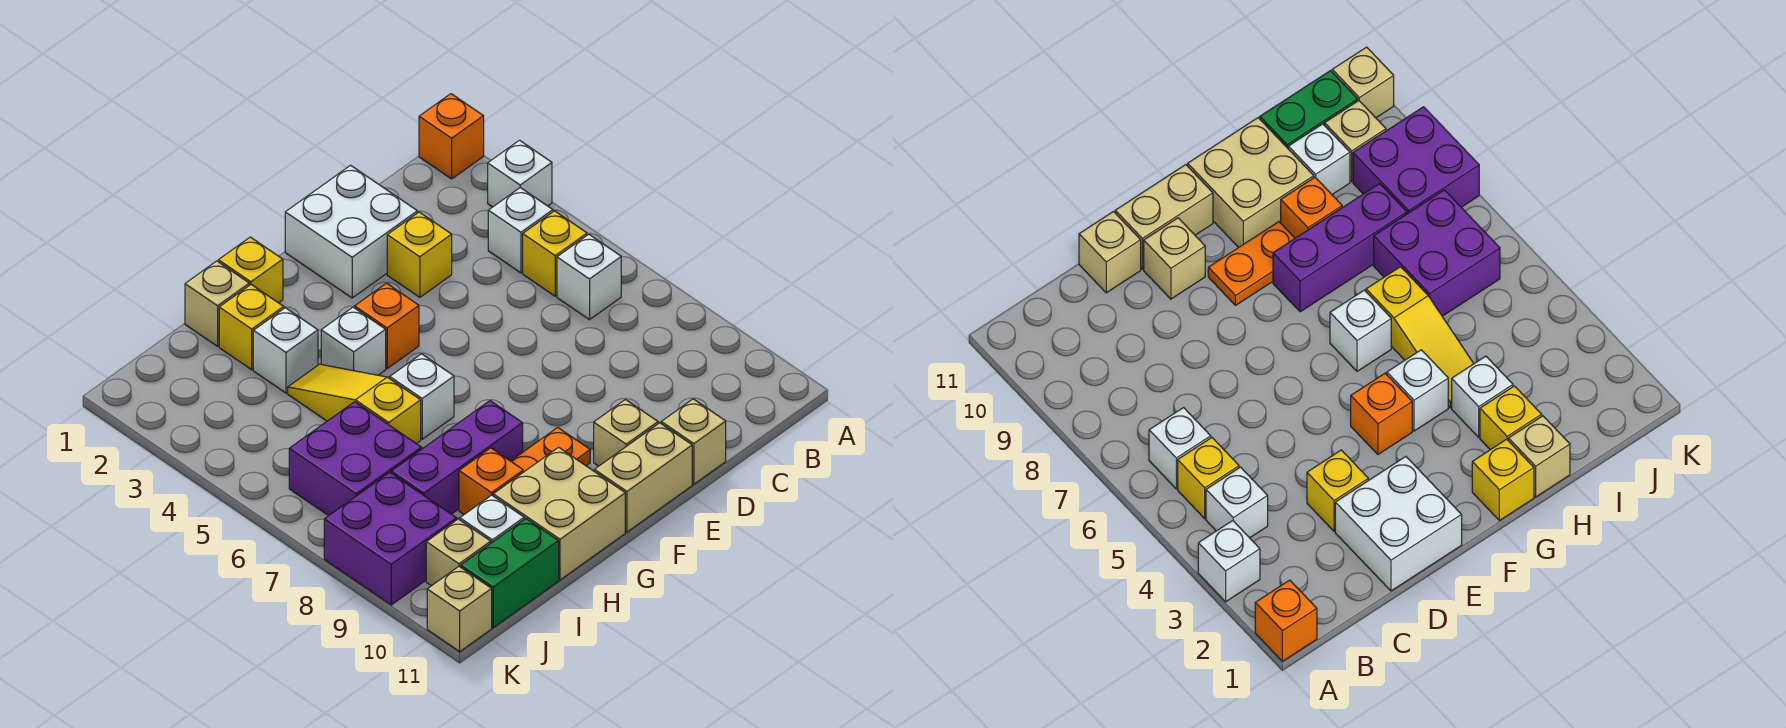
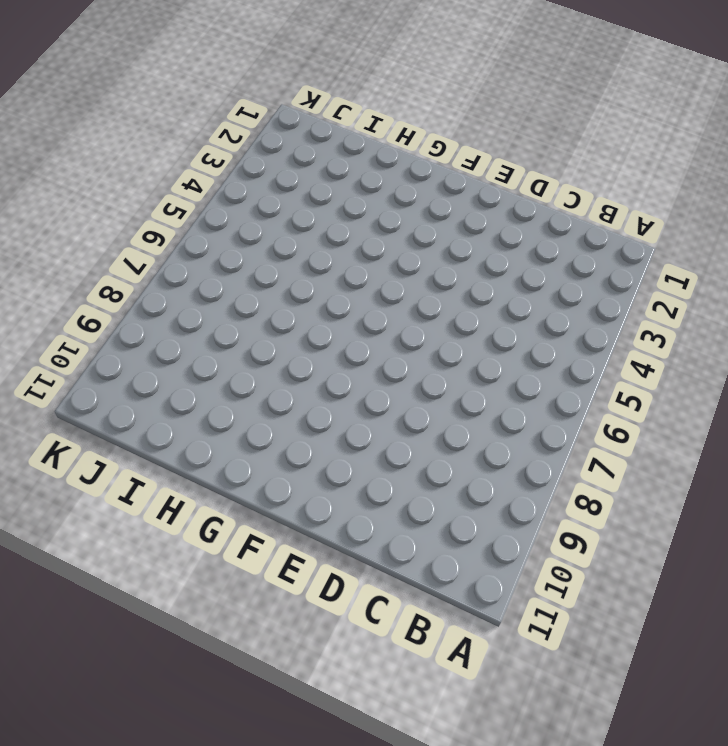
none -> orange brick A1 level 1
none -> white brick A3 level 1
none -> white brick B4 level 1

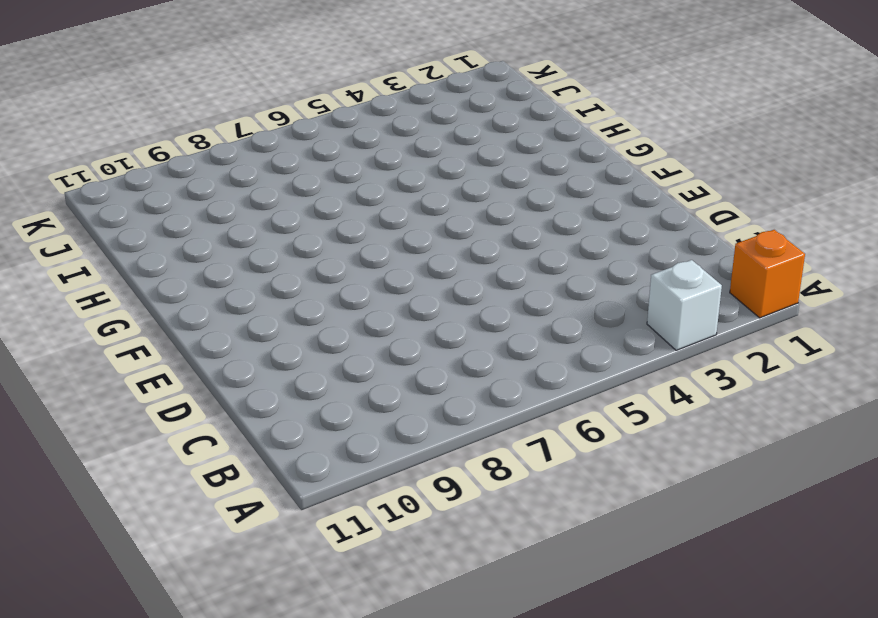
none -> white brick B4 level 1
none -> yellow brick B5 level 1
none -> white brick B6 level 1

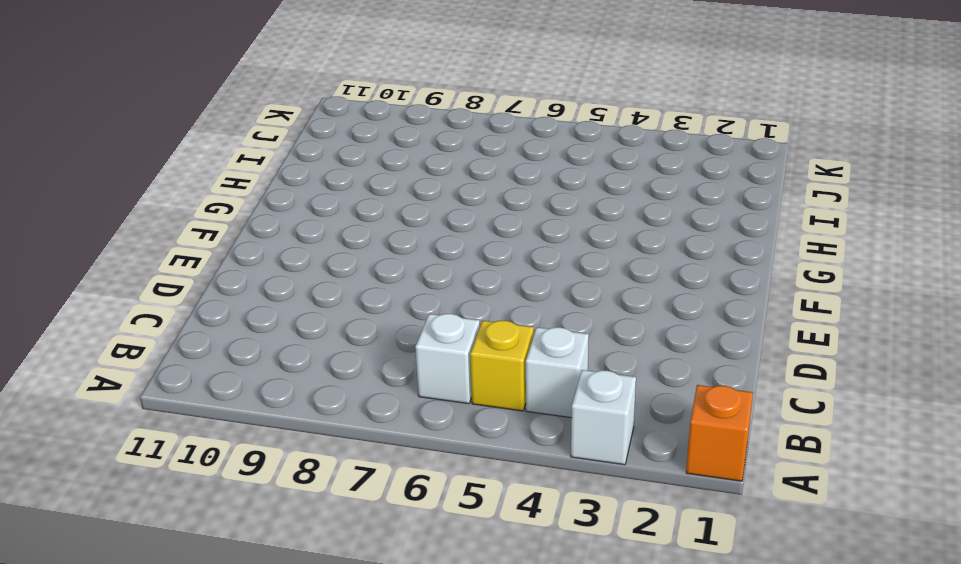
none -> white brick D1:E2 level 1
none -> yellow brick D3 level 1
none -> tan brick D11 level 1

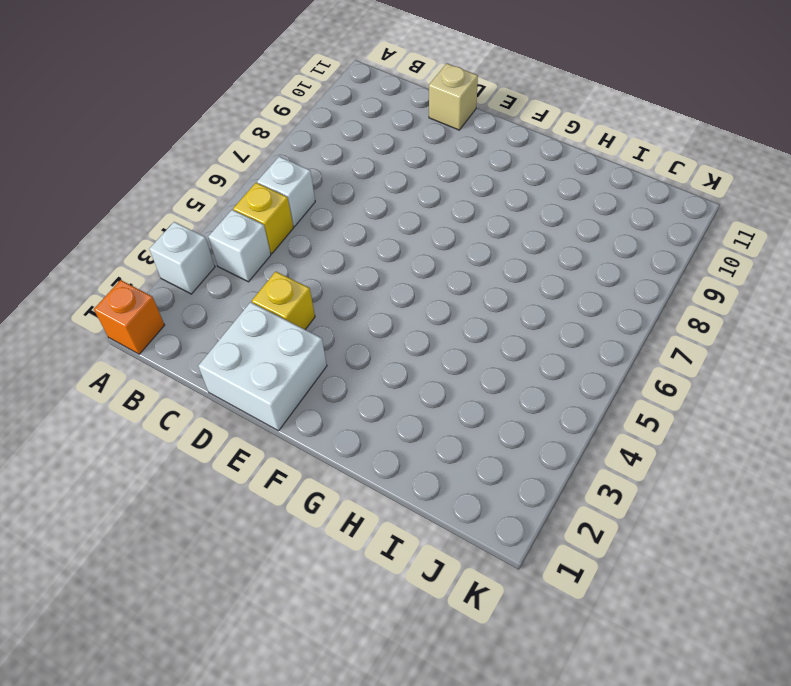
none -> tan brick E10 level 1
none -> tan brick E11:F11 level 1
none -> orange brick F4 level 1

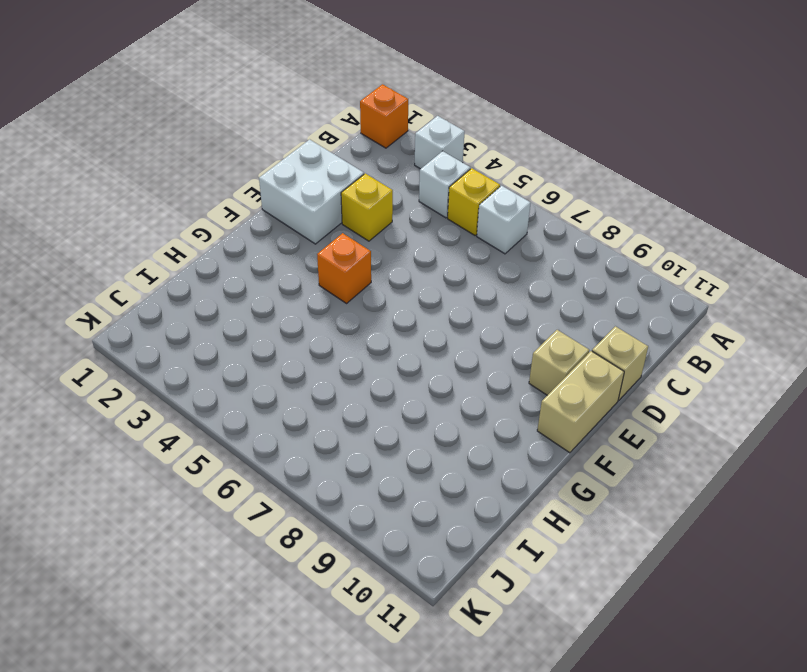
none -> orange plate F9:G9 level 1
none -> yellow brick G1 level 1
none -> white brick G4 level 1

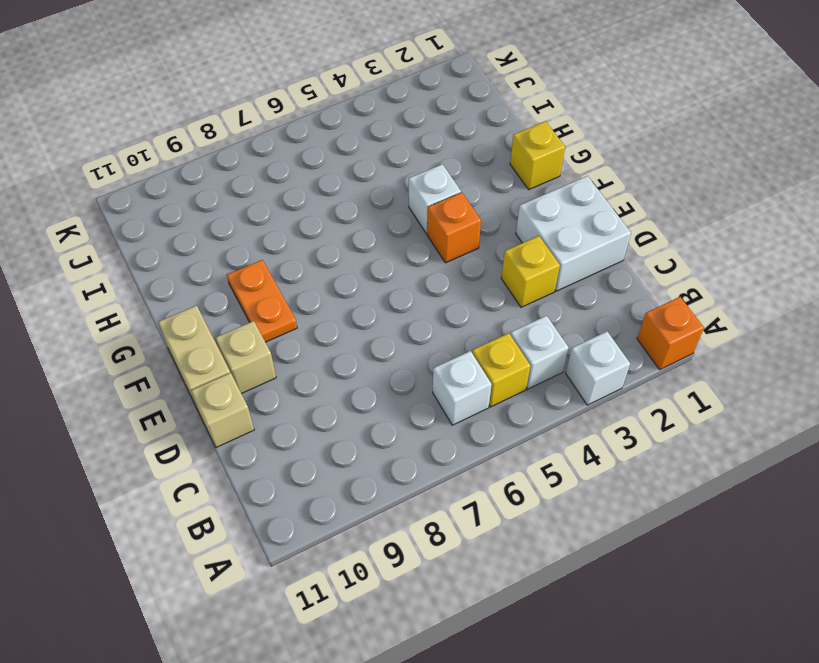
none -> white brick G6 level 1
none -> purple brick G8:I8 level 1
none -> tan brick G10:H11 level 1

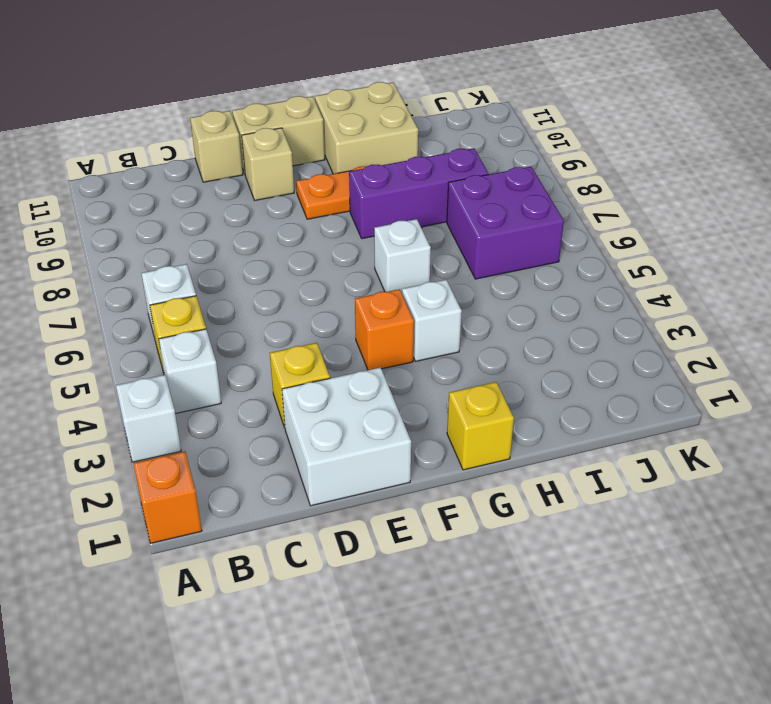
none -> tan brick H1 level 1
none -> yellow brick H2 level 1
none -> white brick H3 level 1

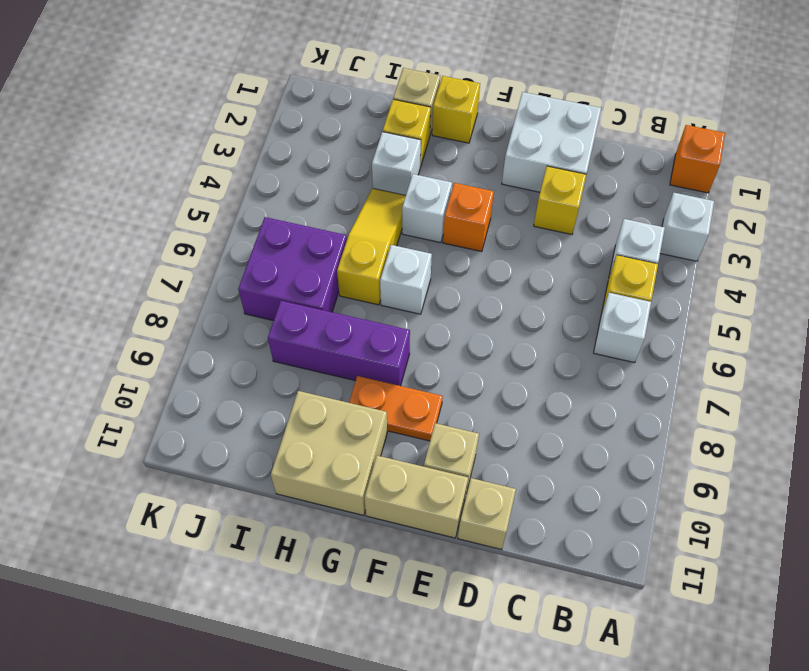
none -> orange brick H9 level 1
none -> white brick I10 level 1
none -> green brick I11:J11 level 1

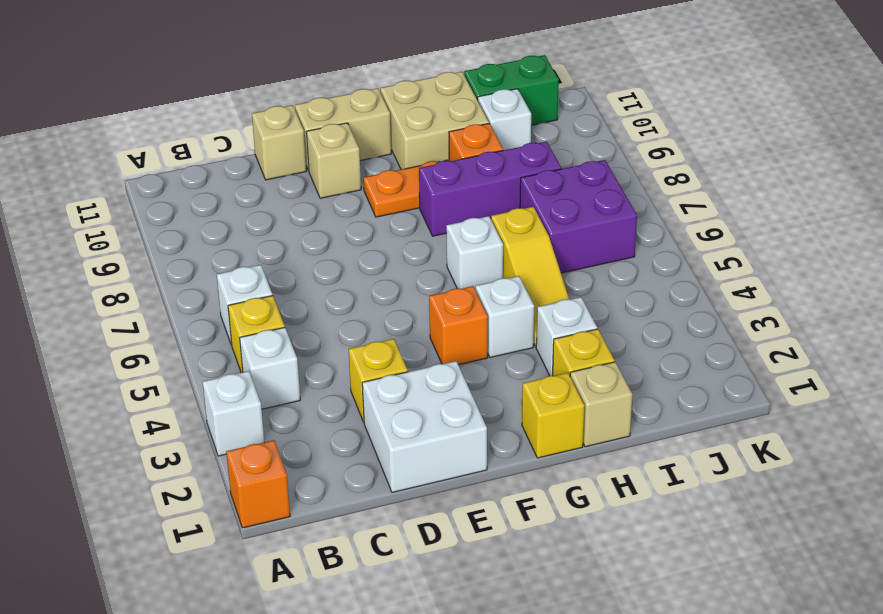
none -> purple brick J8:K9 level 1
none -> tan brick J10 level 1
none -> tan brick K11 level 1

